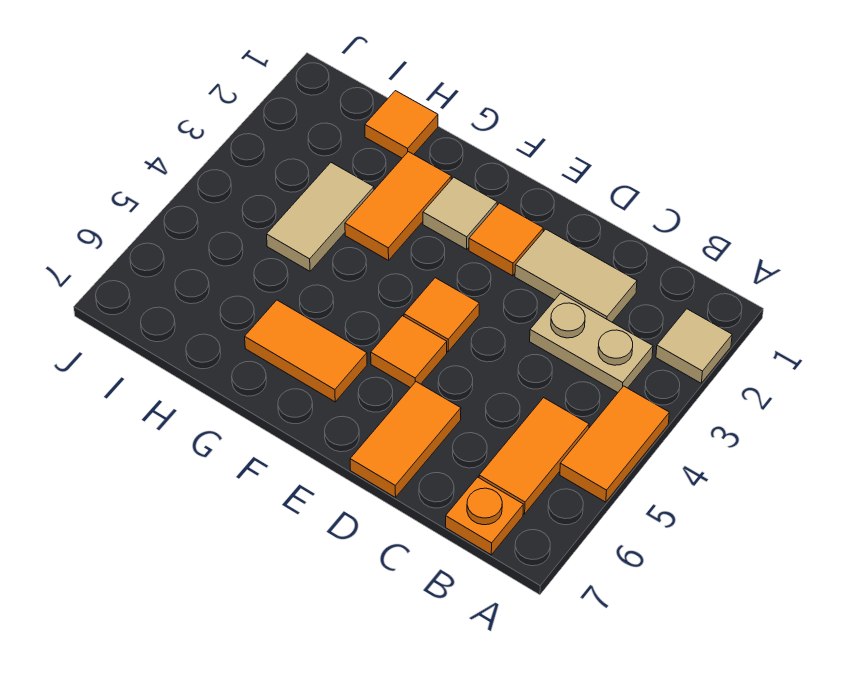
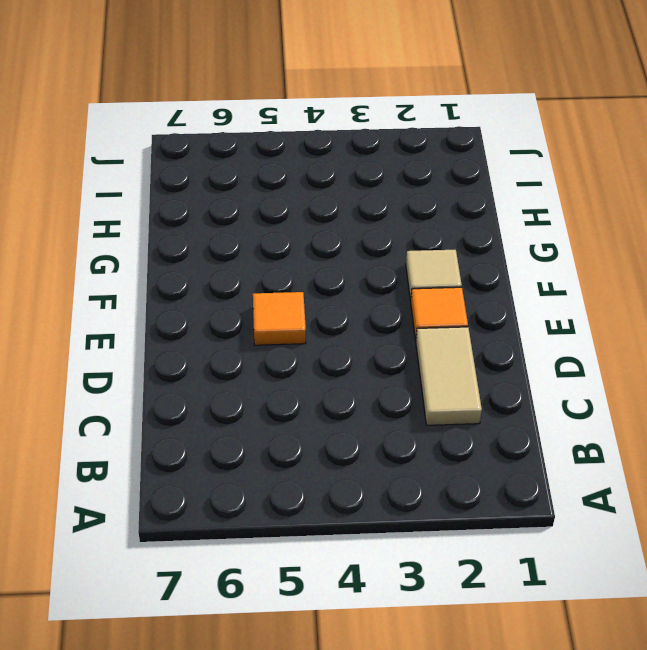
none -> tan tile A2 level 1
none -> orange tile A4:A5 level 1
none -> tan plate B3:C3 level 1

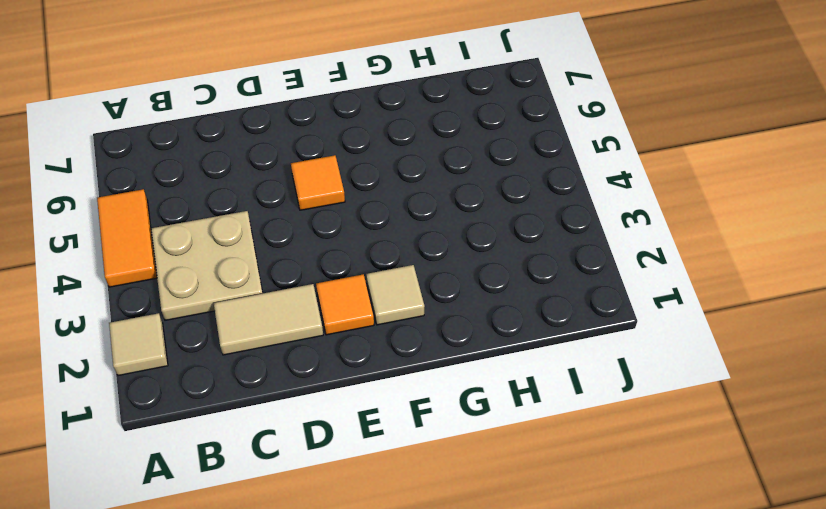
tan plate B3:C4 level 1 -> tan plate B3:C3 level 1
none -> orange tile B5:B6 level 1
none -> orange plate B7 level 1
none -> orange tile D6:D7 level 1

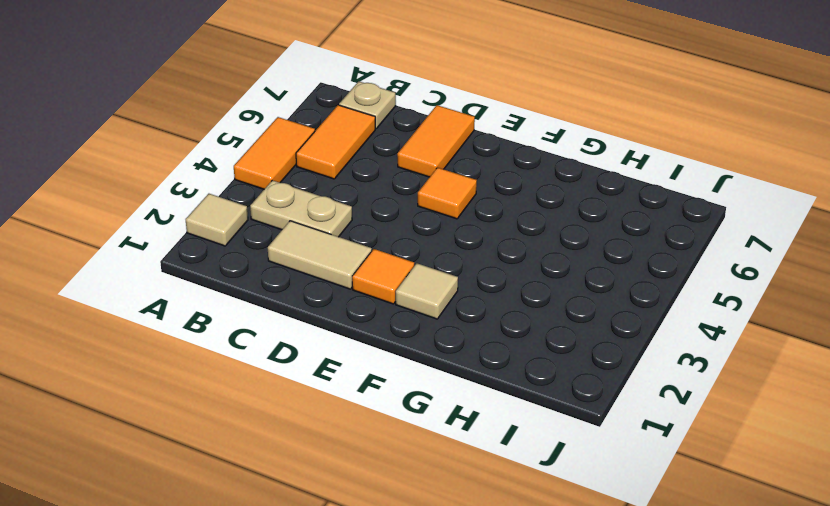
tan plate B7 level 1 -> orange plate B7 level 1
none -> orange tile E4 level 1
none -> orange tile F6:G6 level 1
none -> orange tile G2:G3 level 1

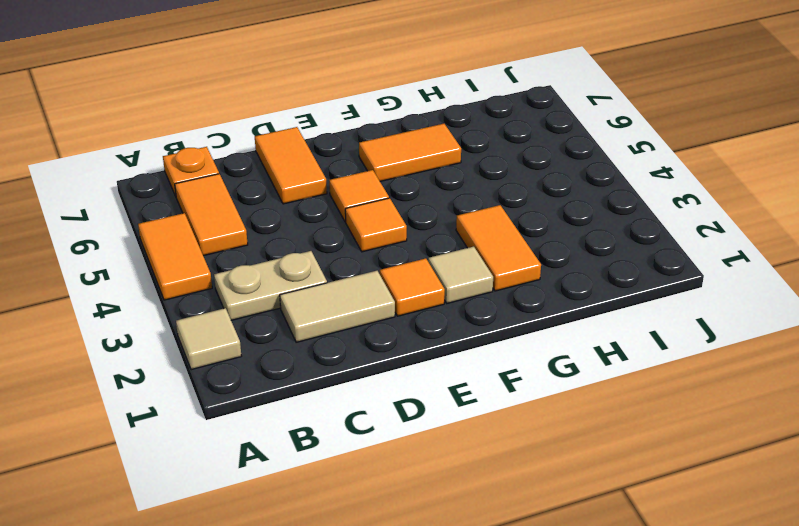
none -> orange tile H1 level 1
none -> tan tile H3:H4 level 1

